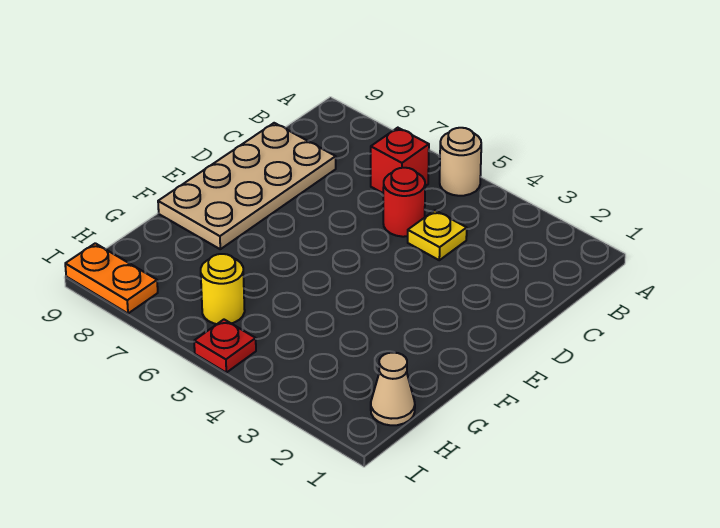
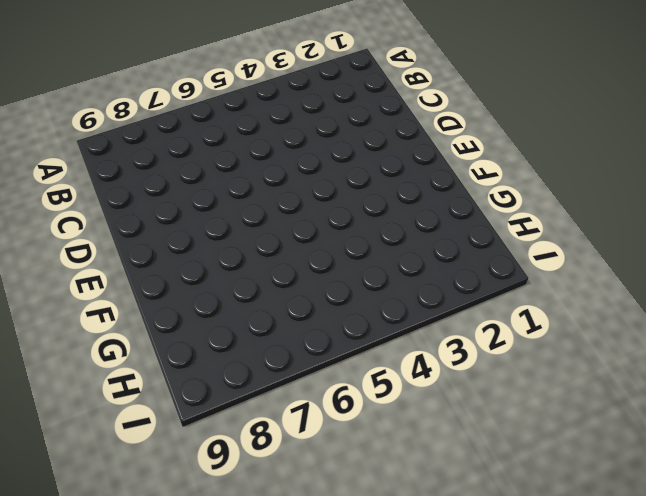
none -> tan round brick A5 level 1
none -> red brick B6 level 1

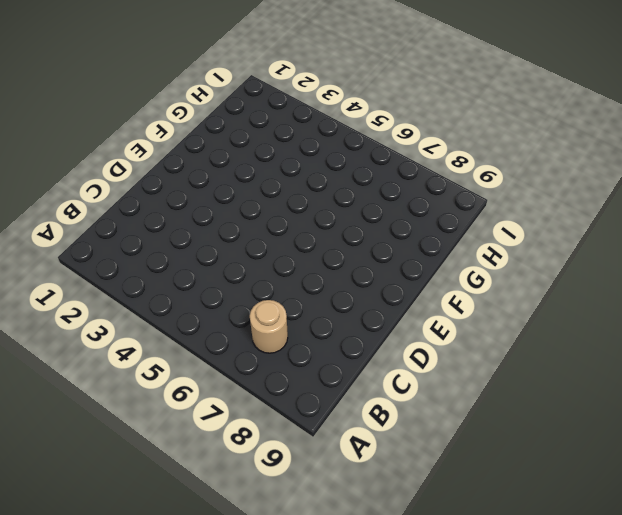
tan round brick B7 level 1 -> tan round brick A5 level 1
none -> red brick B6 level 1
none -> yellow plate C4 level 1

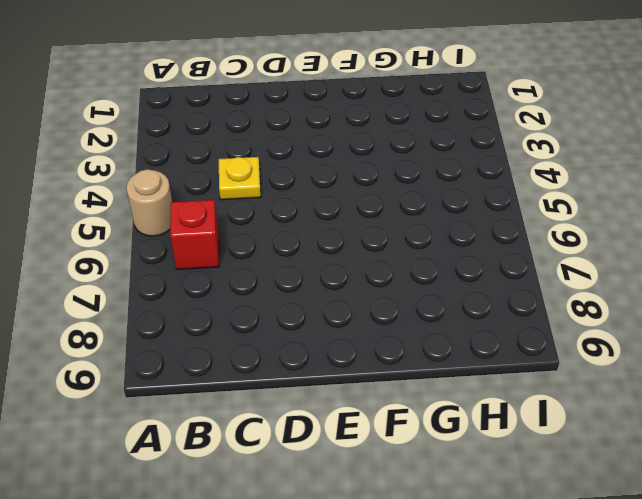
none -> red round brick C5 level 1
none -> tan plate C8:F9 level 1

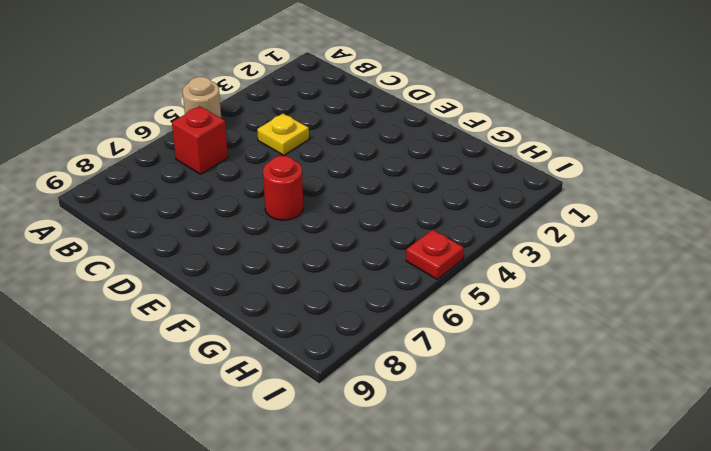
red round brick E6 level 1 -> red round brick C5 level 1
none -> tan plate C8:F9 level 1
none -> tan cone H1 level 1

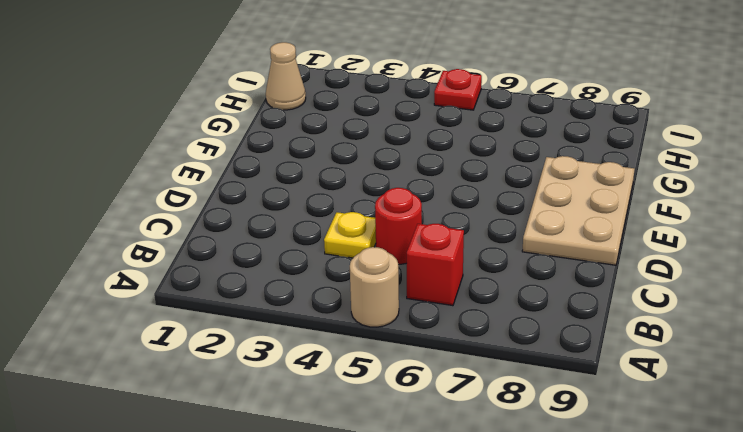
tan plate D8:F9 level 1 -> tan plate C8:F9 level 1
none -> yellow round brick H6 level 1
none -> orange plate I8:I9 level 1

